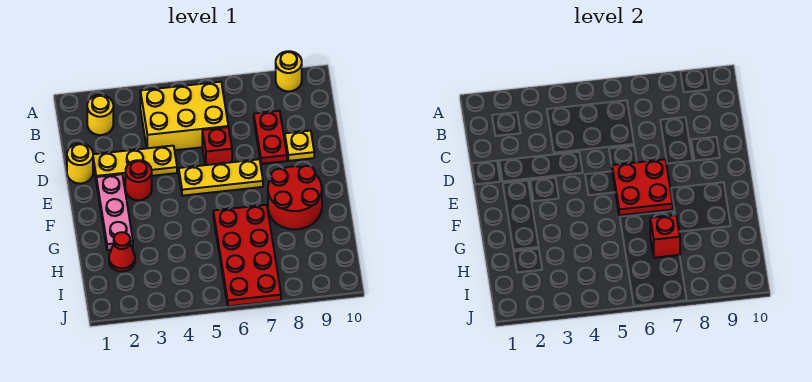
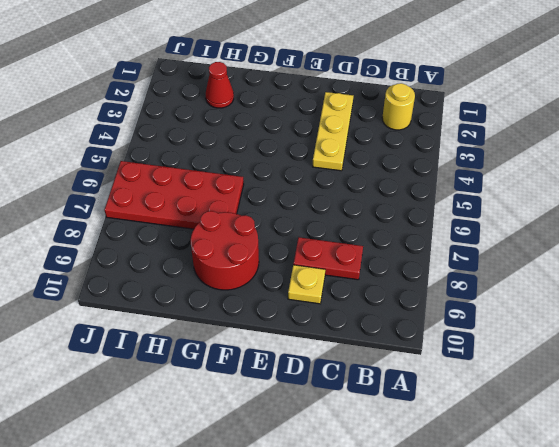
none -> yellow round brick A9 level 1
none -> yellow brick B4:C6 level 1
none -> yellow round brick D1 level 1

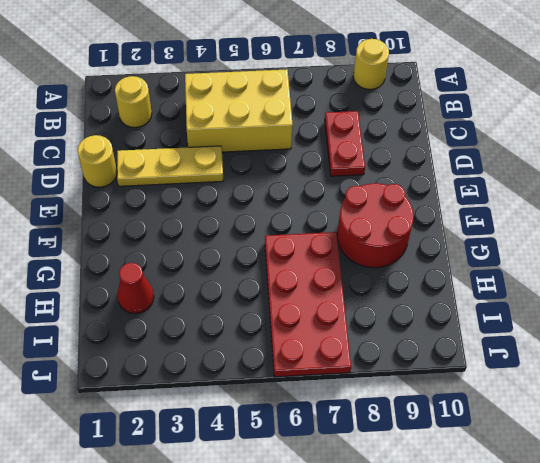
none -> red brick D6 level 1
none -> yellow plate D9 level 1
none -> pink plate E2:G2 level 1

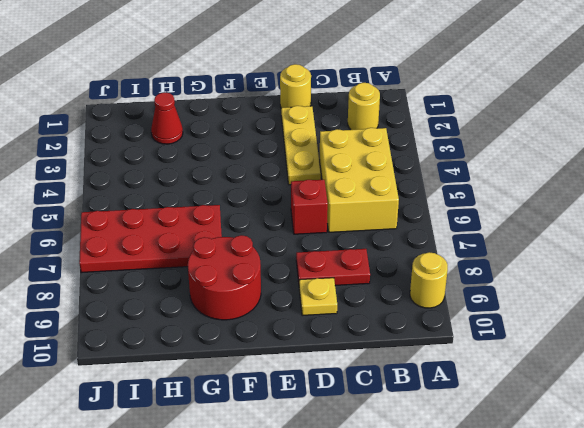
none -> pink plate E2:G2 level 1
none -> red round brick E3 level 1
none -> yellow plate E5:E7 level 1

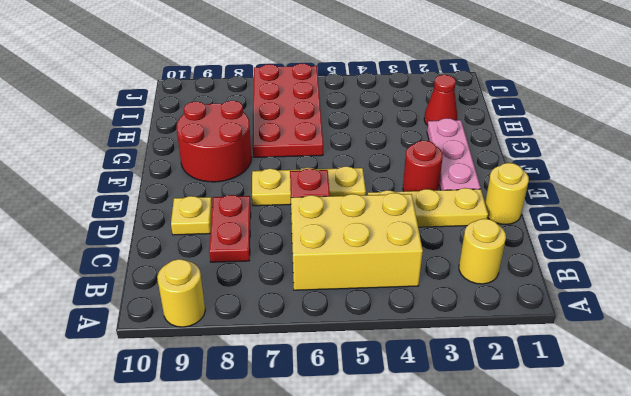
none -> red plate E6:F7 level 2
none -> red brick H7 level 2

